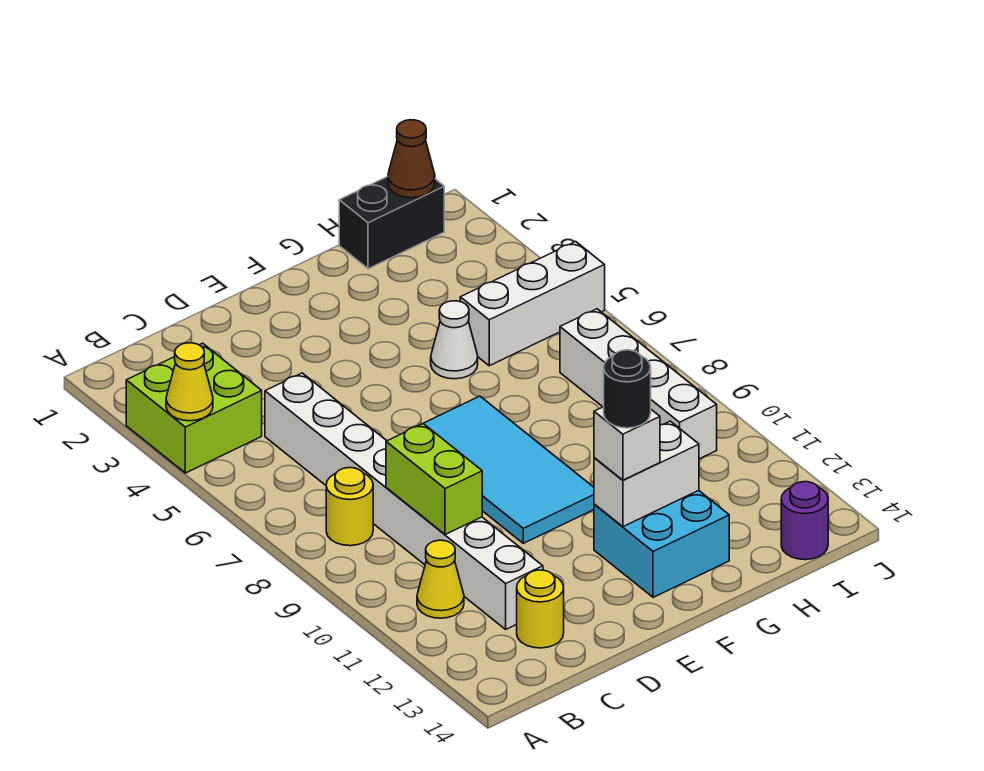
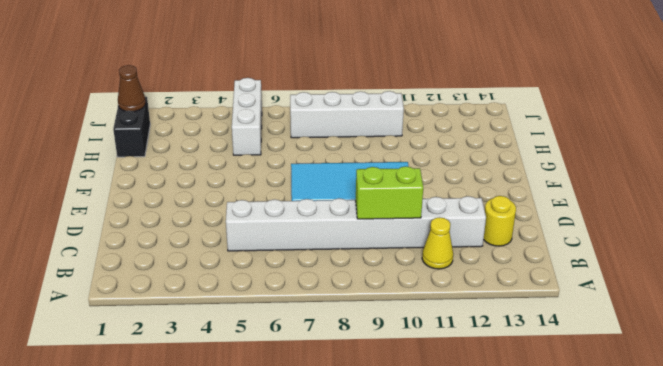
none -> lime brick A3:B4 level 1
none -> yellow round brick B8 level 1
none -> cyan brick F12:G13 level 1

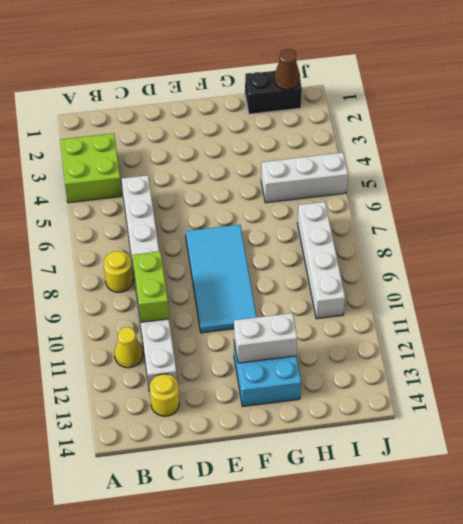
none -> white cone G5 level 1
none -> purple round brick I14 level 1
none -> yellow cone A4 level 2

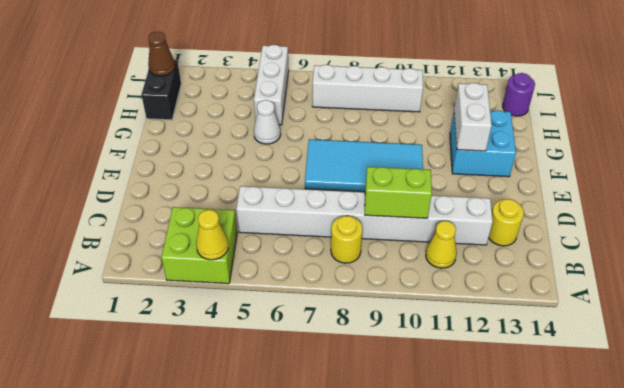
none -> white brick F12 level 3
none -> black round brick F12 level 4

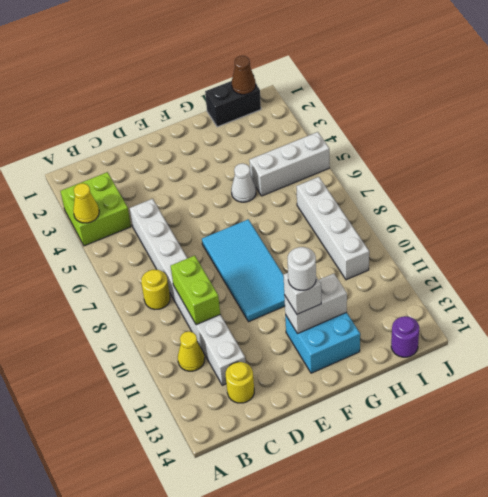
white round brick F12 level 4 -> black round brick F12 level 4

